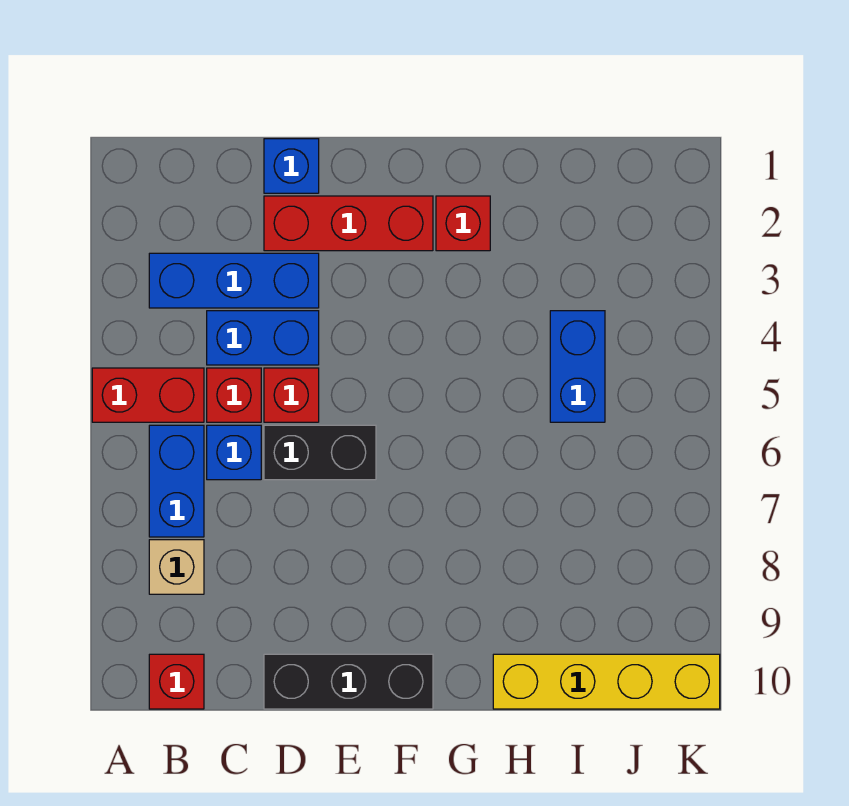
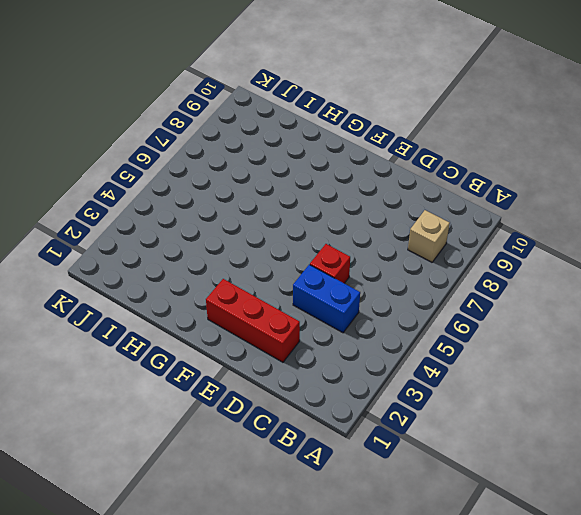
none -> red brick A5:B5 level 1
none -> blue brick B3:D3 level 1
none -> blue brick B6:B7 level 1

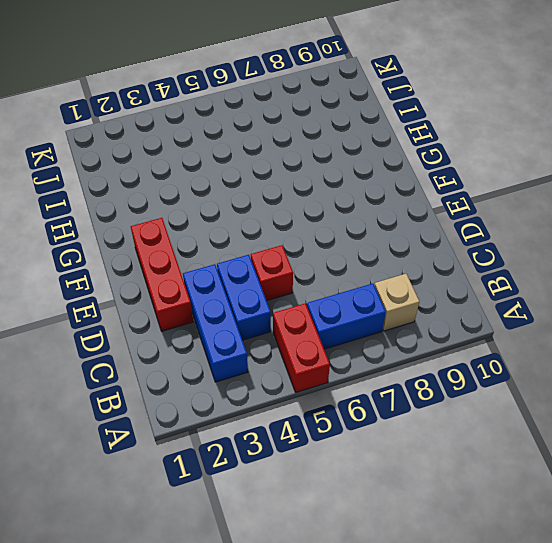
none -> red brick B10 level 1
none -> red brick C5 level 1
none -> blue brick C6 level 1

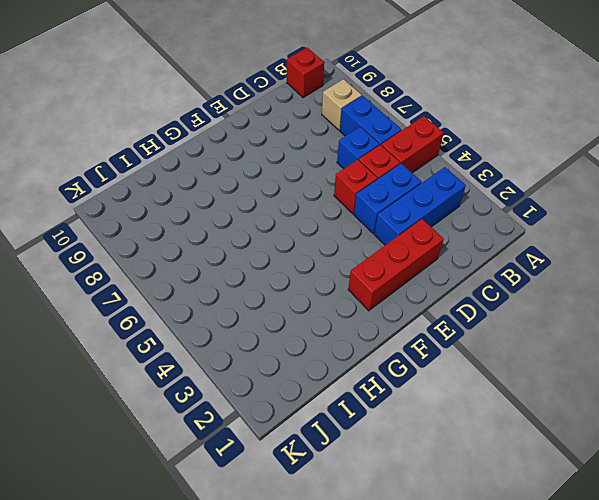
none -> blue brick D1 level 1
none -> black brick D6:E6 level 1
none -> black brick D10:F10 level 1

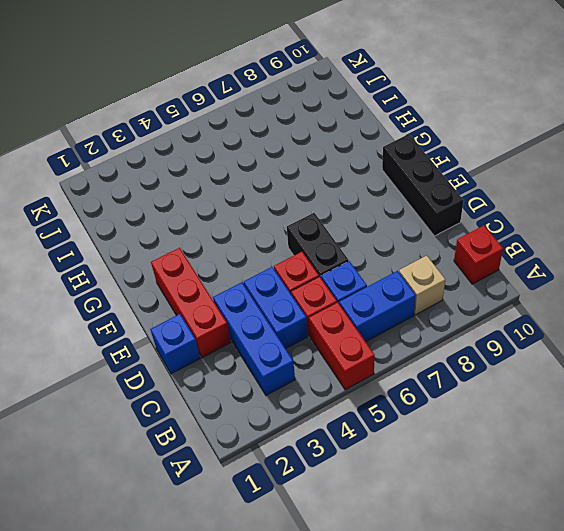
none -> red brick G2 level 1
none -> yellow brick H10:K10 level 1
none -> blue brick I4:I5 level 1

